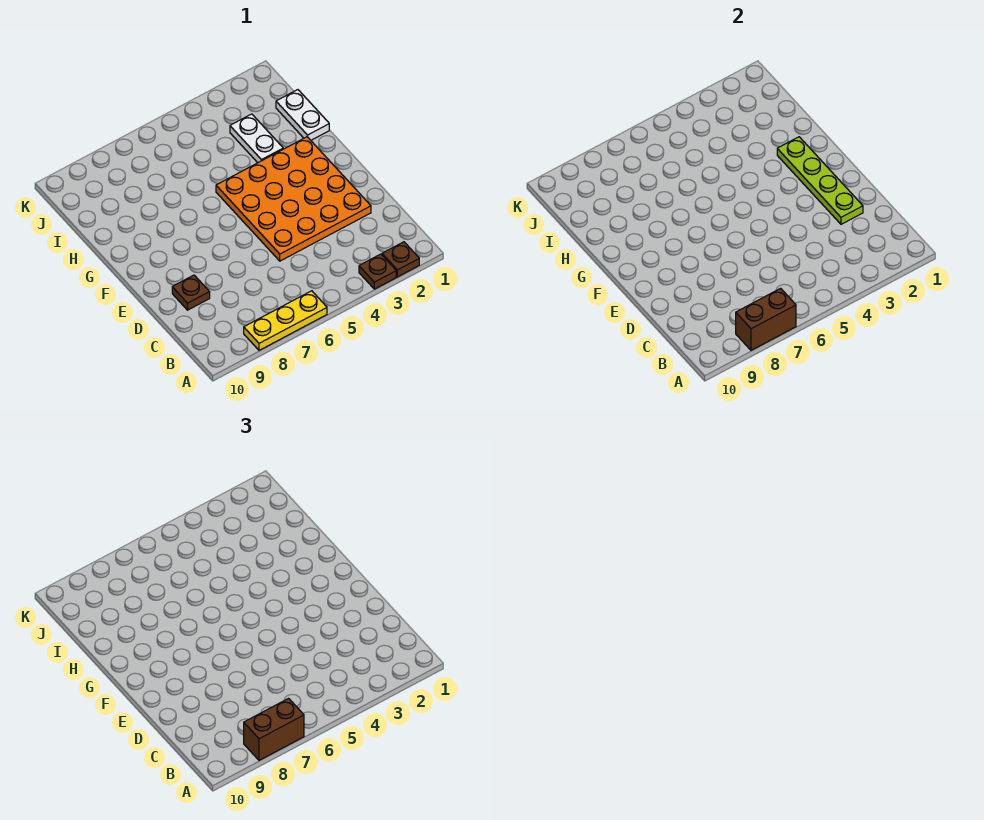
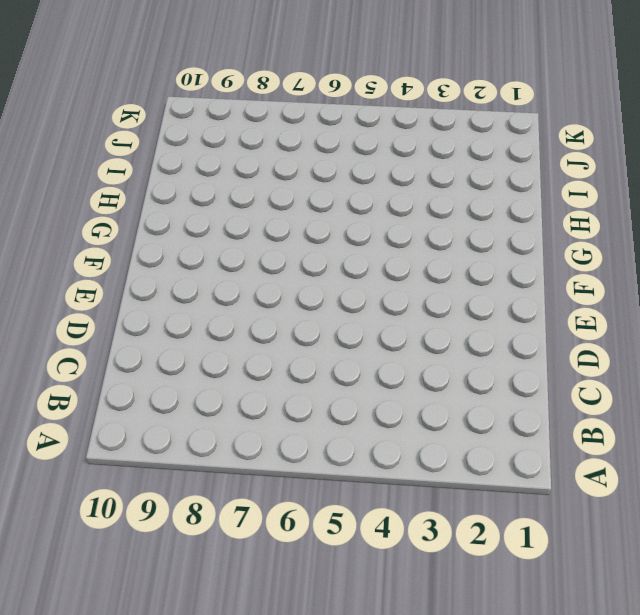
none -> brown plate A2 level 1
none -> brown plate A3 level 1

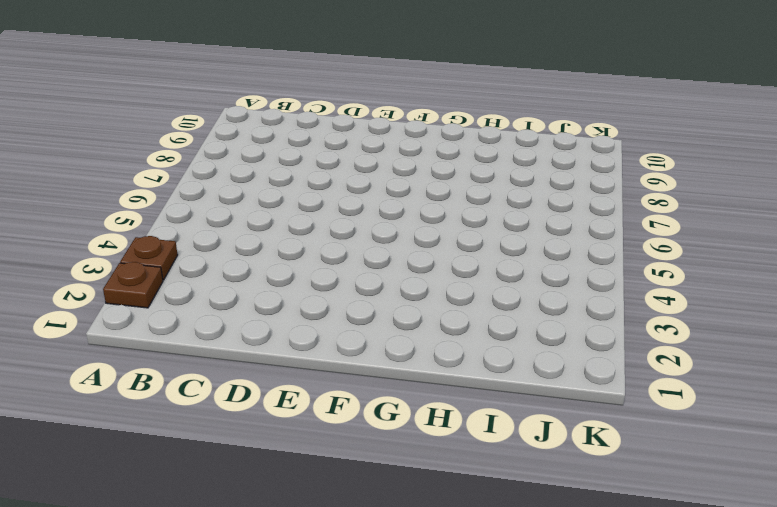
none -> yellow plate A6:A8 level 1
none -> orange plate D2:G5 level 1

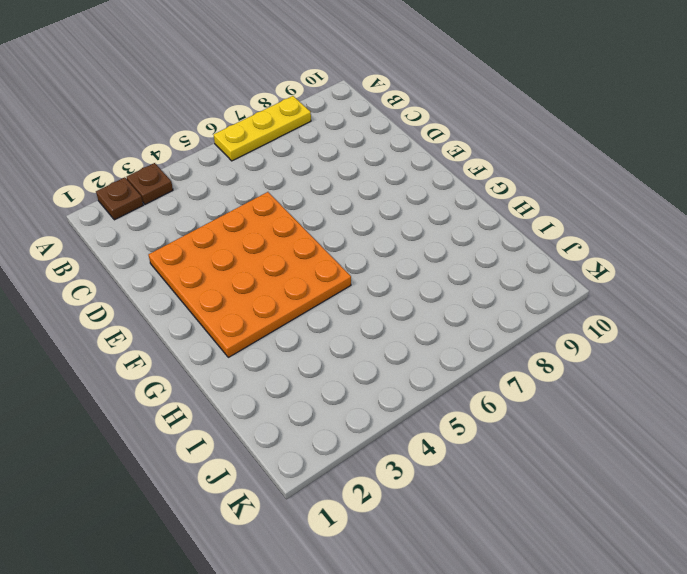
none -> brown plate D9 level 1
none -> white plate H1:I1 level 1

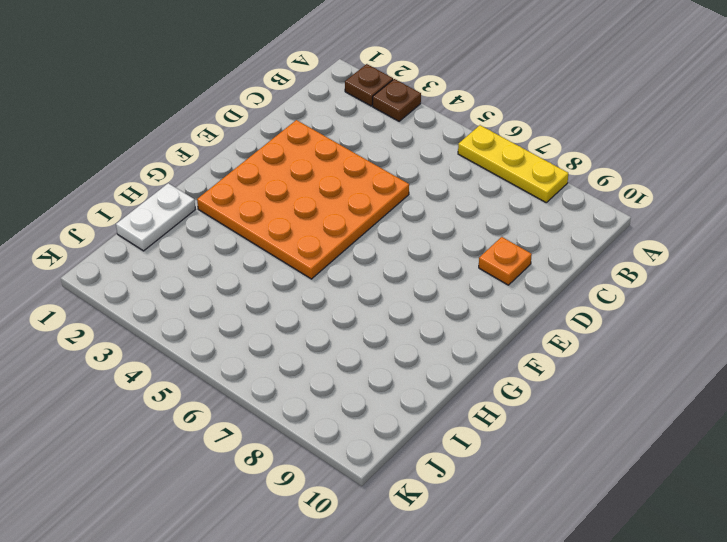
orange plate D9 level 1 -> brown plate D9 level 1
none -> white plate H3:I3 level 1
none -> brown brick A7:A8 level 2

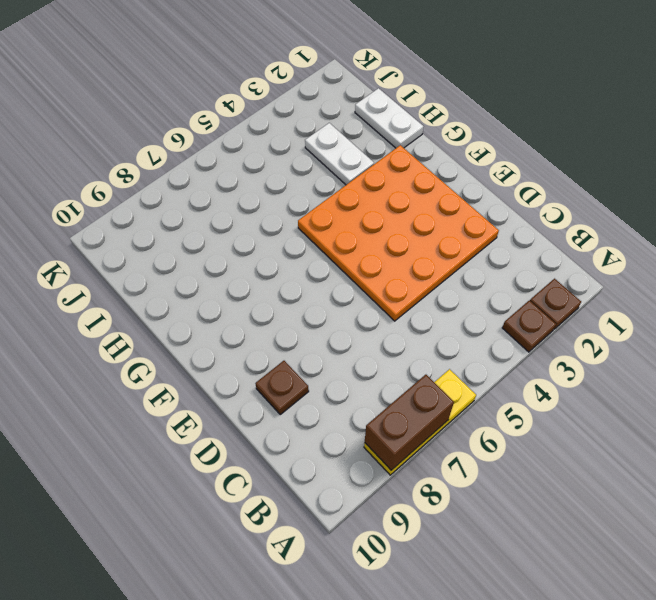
none -> lime plate D2:G2 level 2
none -> brown brick A7:A8 level 3

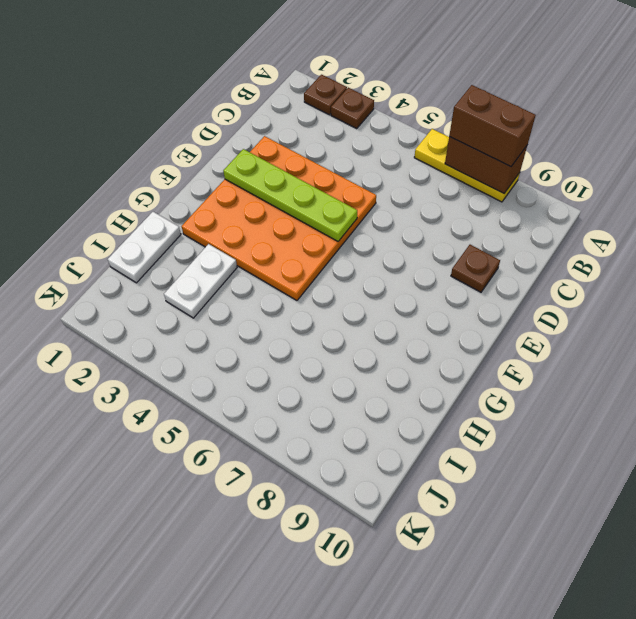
lime plate E2:E5 level 2 -> lime plate D2:G2 level 2

